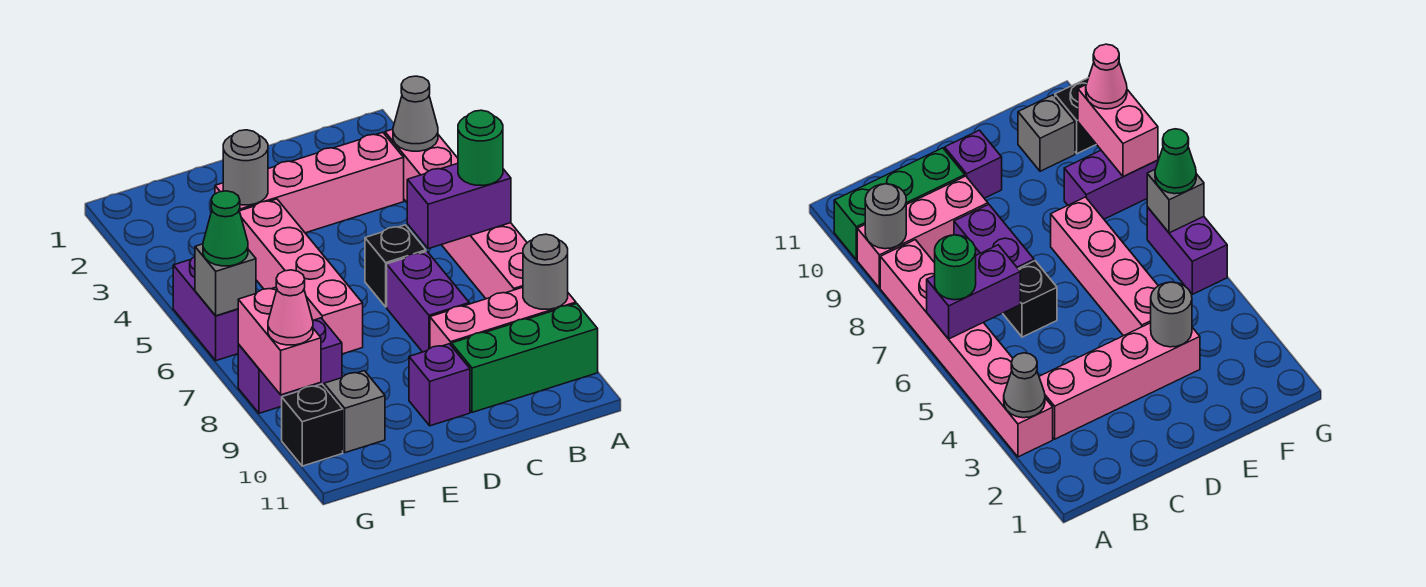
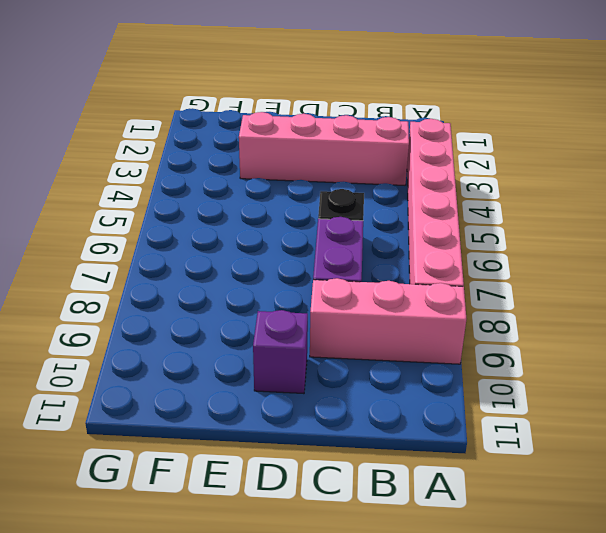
none -> green brick A10:C10 level 1
none -> pink brick E4:E7 level 1
none -> purple brick F8:G8 level 1

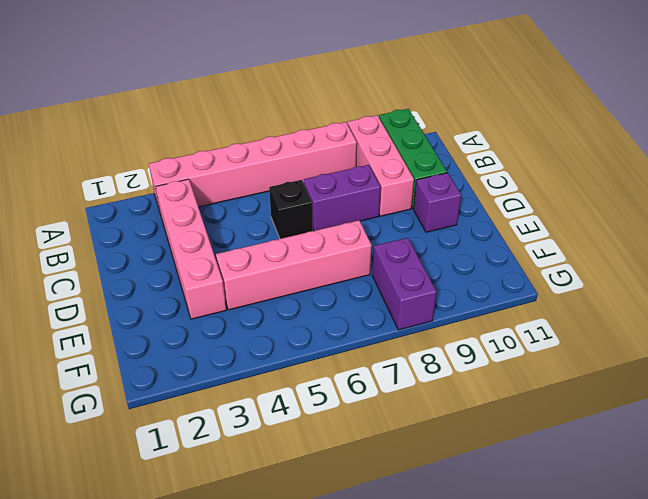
none -> grey brick F10 level 1
none -> purple brick G5:G6 level 1
none -> black brick G10 level 1

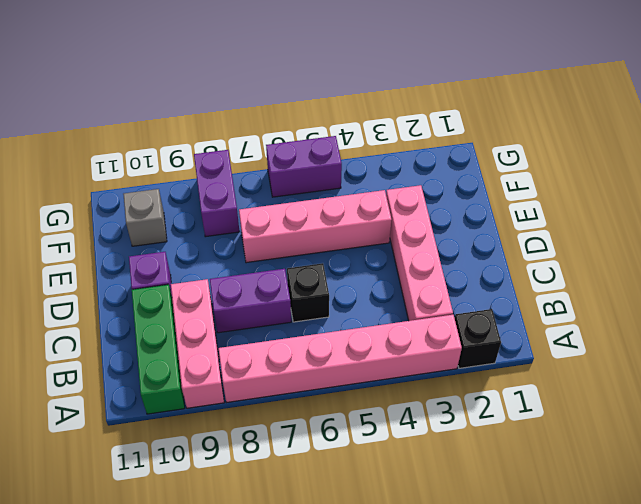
black brick A2 level 1 -> black brick G10 level 1
none -> grey cone A3 level 2
none -> purple brick A6:B6 level 2
none -> grey round brick A9 level 2

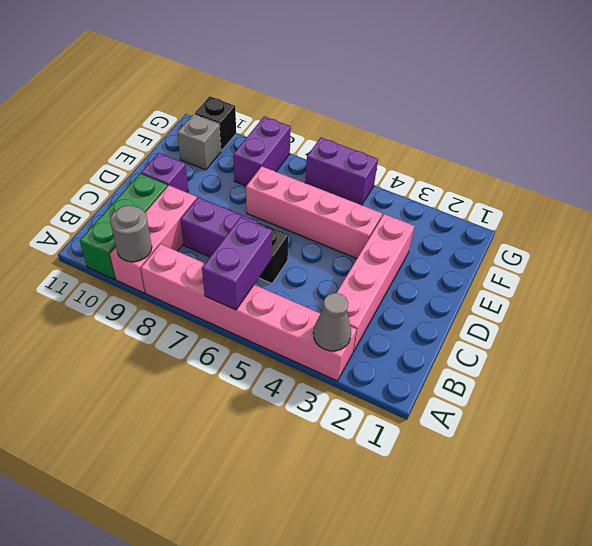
none -> grey round brick E3 level 2
none -> grey brick G6 level 2
none -> pink brick G8:G9 level 2

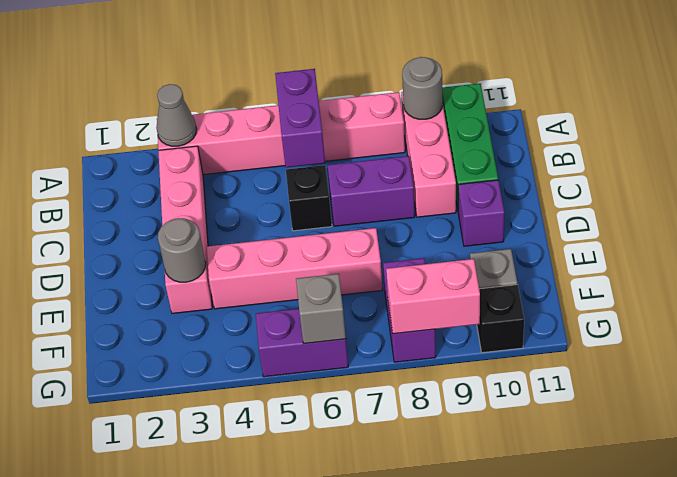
none -> green round brick A6 level 3
none -> green cone G6 level 3
none -> pink cone G9 level 3

